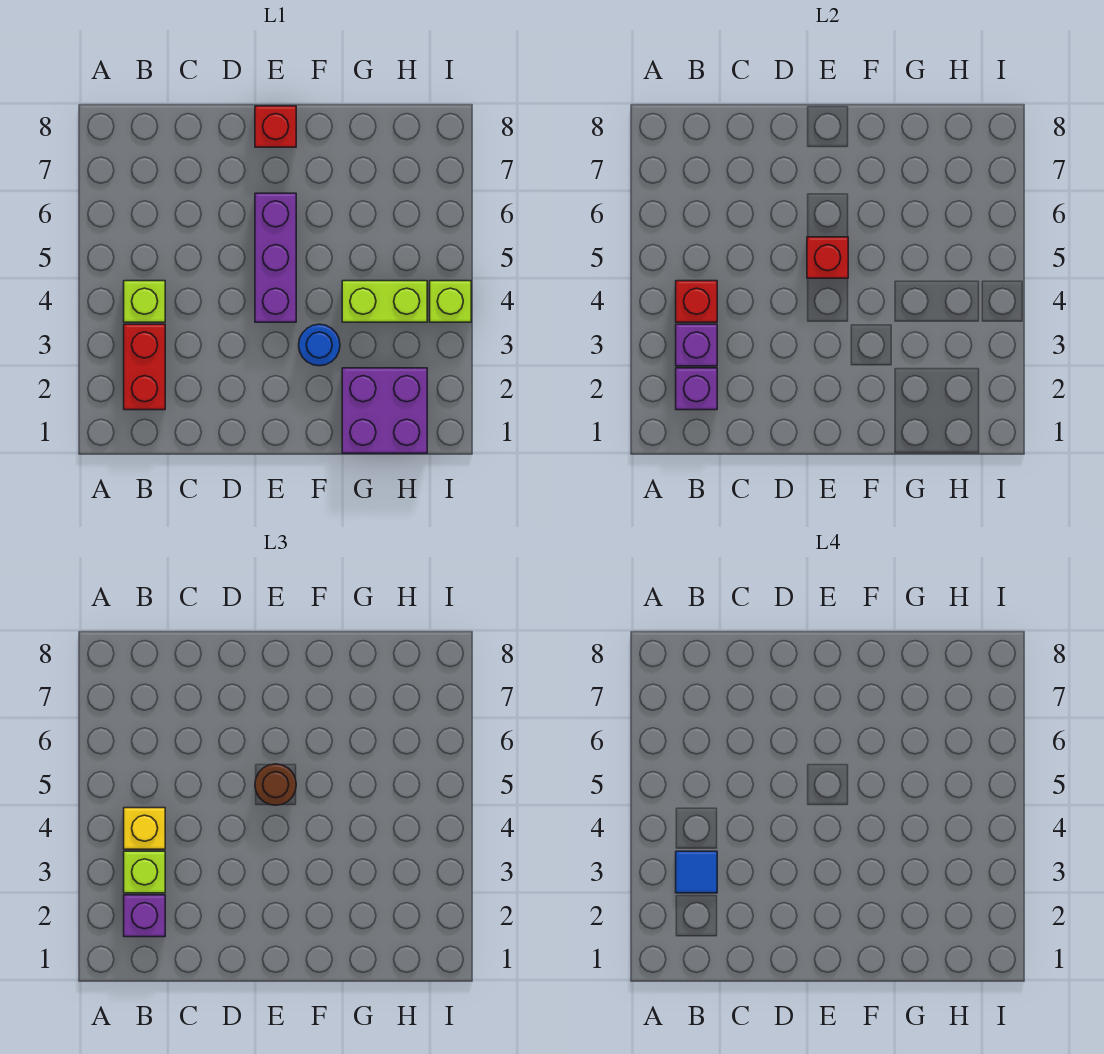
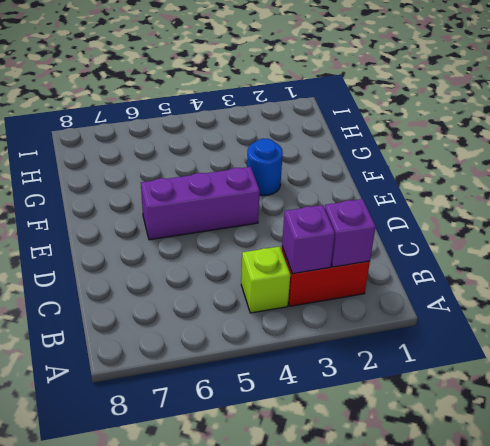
none -> red brick E8 level 1
none -> purple brick G1:H2 level 1
none -> lime brick G4:H4 level 1

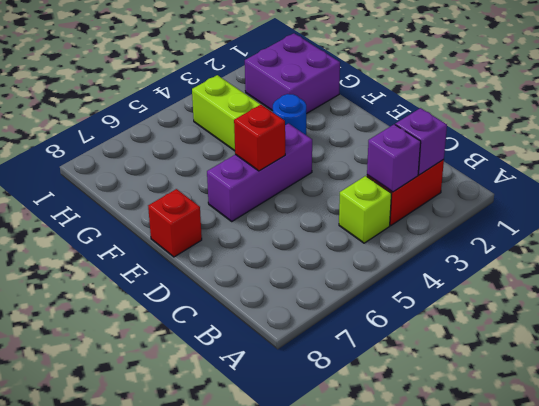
none -> lime brick I4 level 1
none -> red brick B4 level 2
none -> purple brick B2 level 3

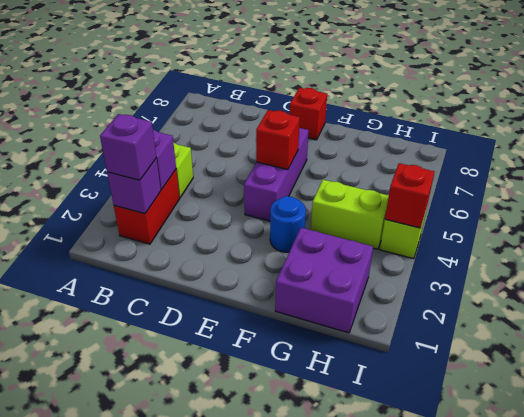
red brick I4 level 2 -> red brick B4 level 2
none -> lime brick B3 level 3
none -> yellow brick B4 level 3
none -> brown round brick E5 level 3

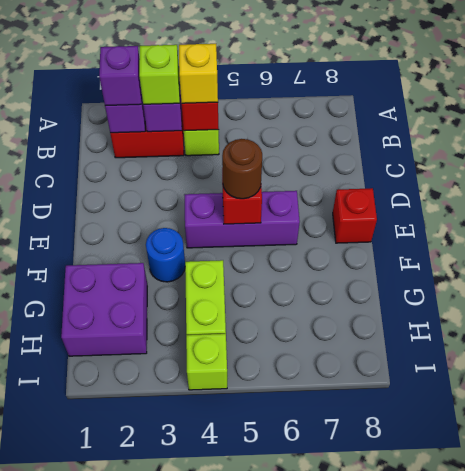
none -> blue tile B3 level 4

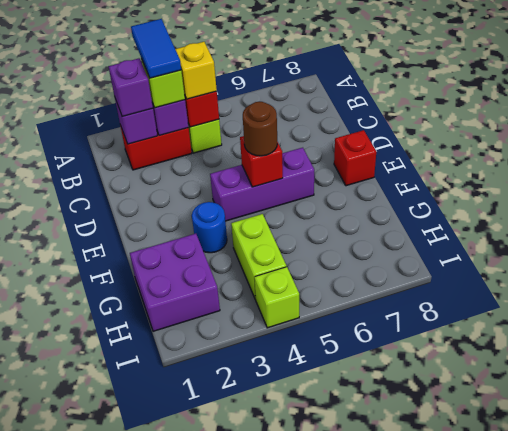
blue tile A3:B3 level 4 -> blue tile B3 level 4

